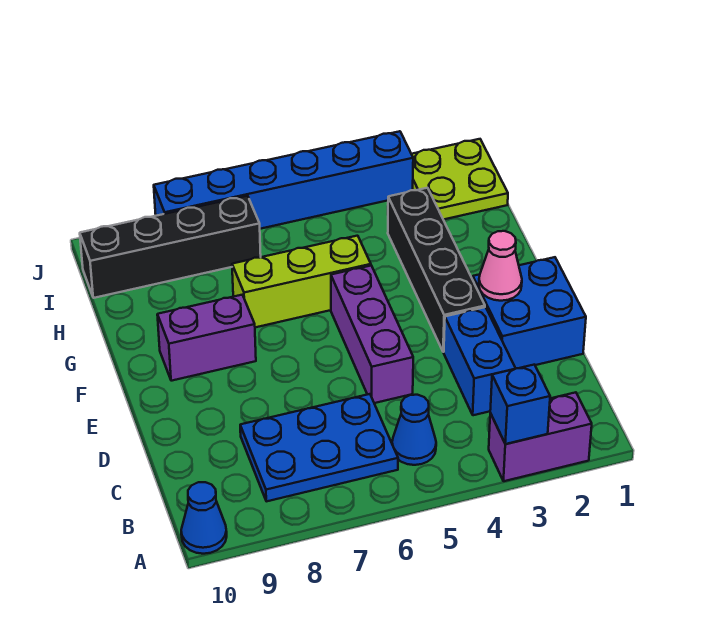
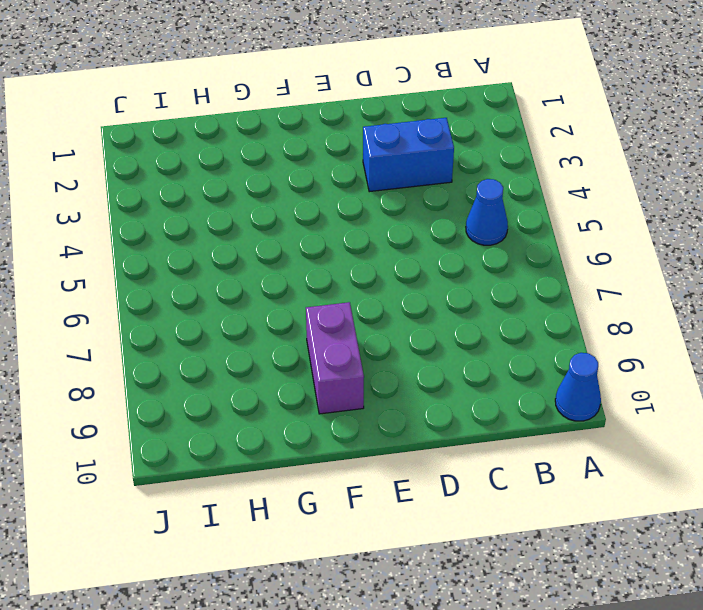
none -> purple brick A2:A3 level 1
none -> blue plate B6:C8 level 1
none -> blue brick D1:E2 level 1

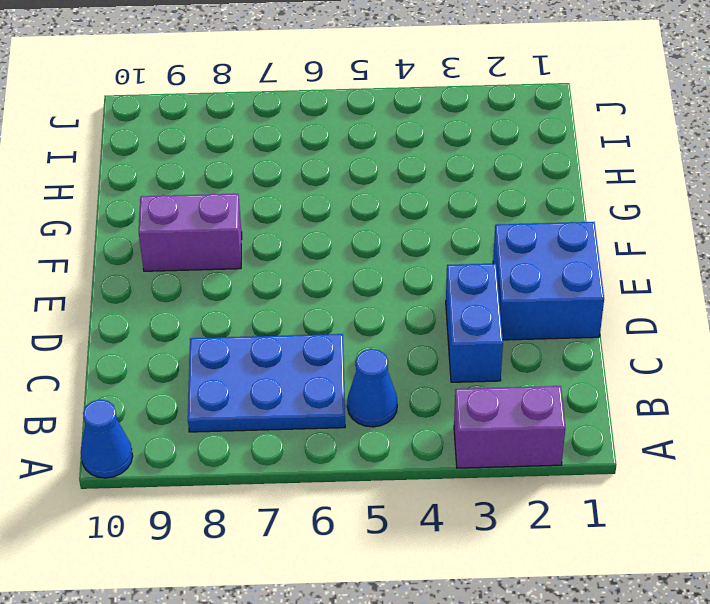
none -> purple brick D5:F5 level 1
none -> black brick E3:H3 level 1
none -> lime brick G5:G7 level 1

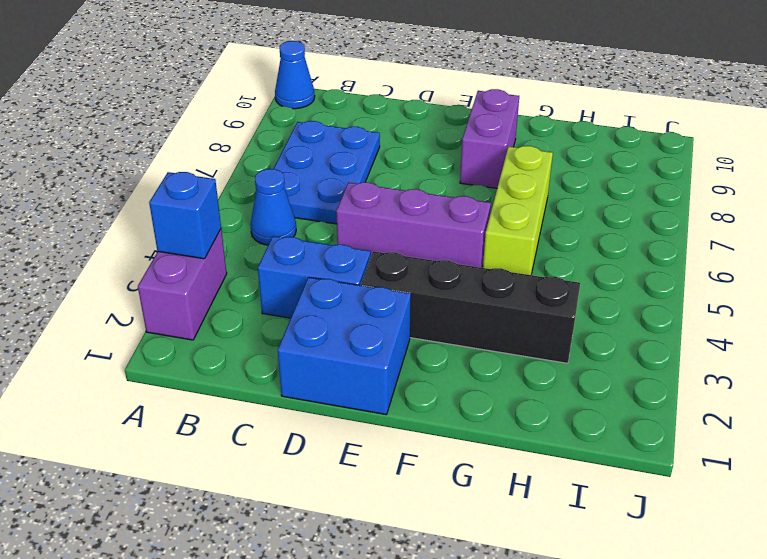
none -> lime plate I1:J2 level 1
none -> black brick I7:I10 level 1
none -> blue brick J3:J8 level 1

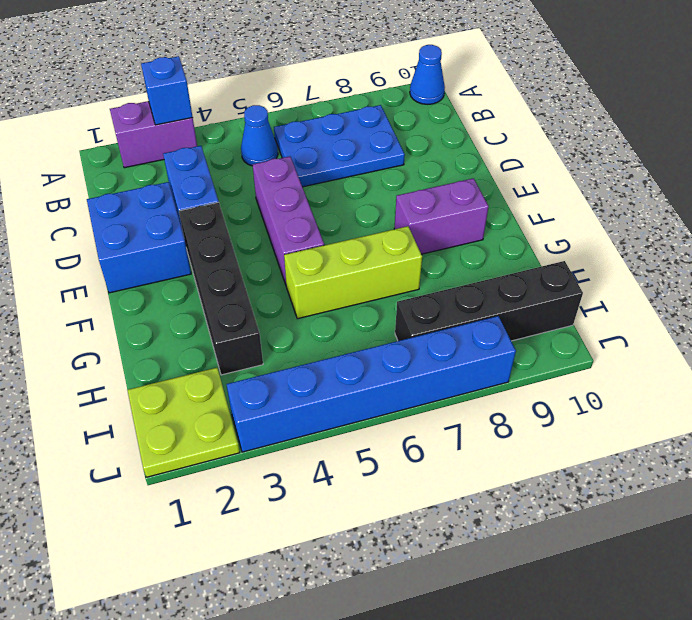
none -> pink cone E2 level 2

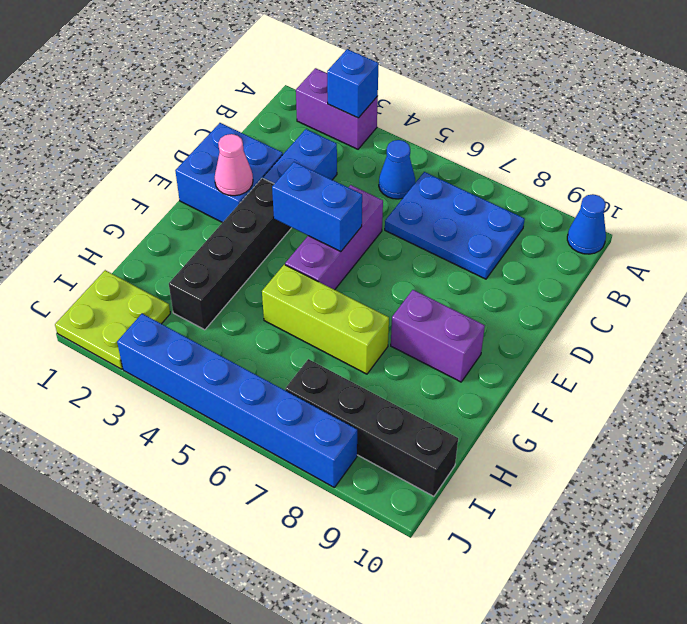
blue brick E4:E5 level 2 -> none

